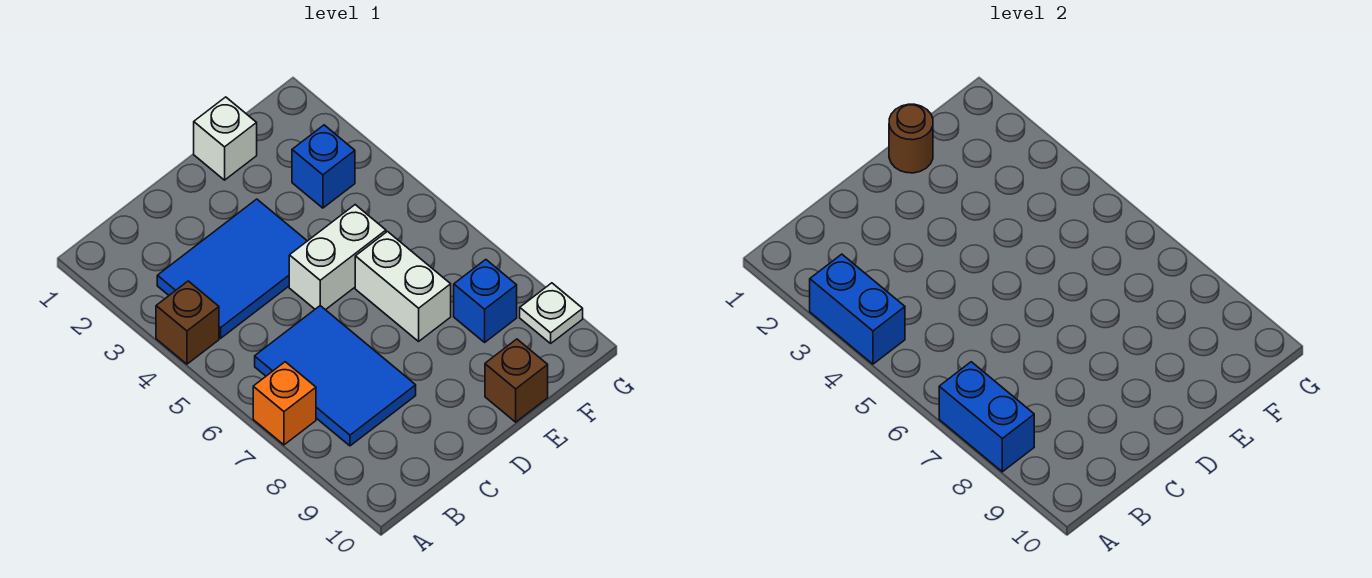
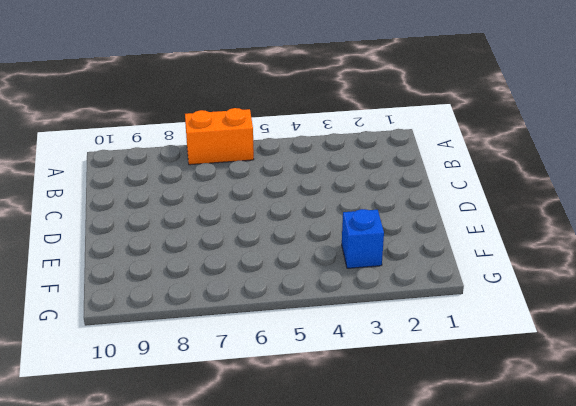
orange brick A6:A7 level 1 -> orange brick A7 level 1
none -> brown brick A4 level 1
none -> blue tile B3:D4 level 1
none -> blue tile B6:C8 level 1

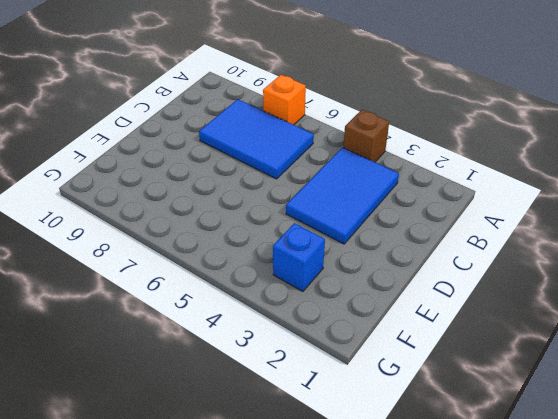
none -> white brick D5:E5 level 1
none -> white brick E1 level 1
none -> white brick E6:E7 level 1

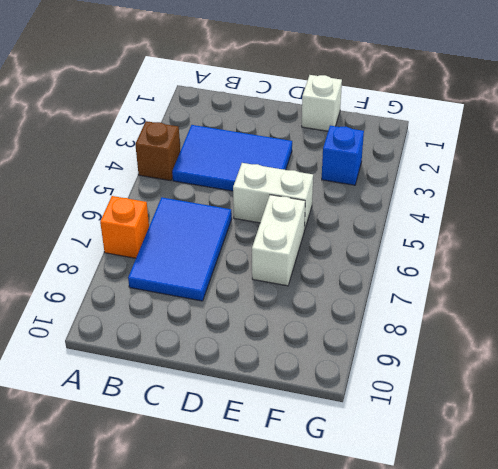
none -> brown brick E10 level 1
none -> blue brick F8 level 1
none -> white plate G9 level 1

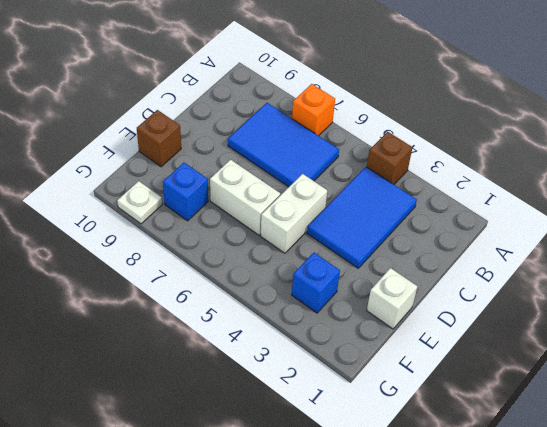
none -> blue brick A3:A4 level 2
none -> blue brick A7:A8 level 2
none -> brown round brick E1 level 2

